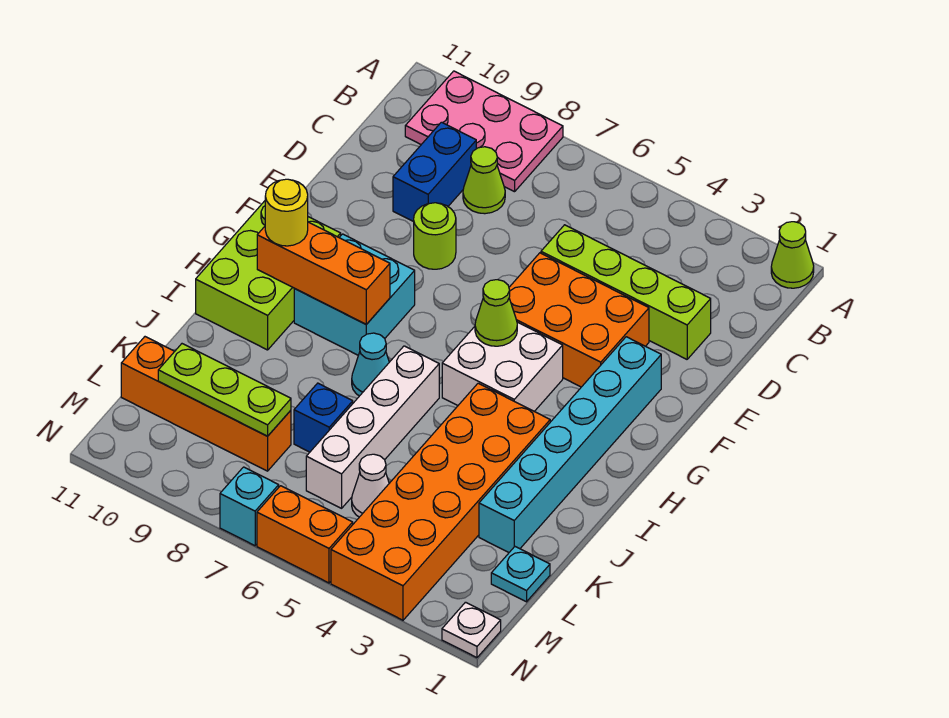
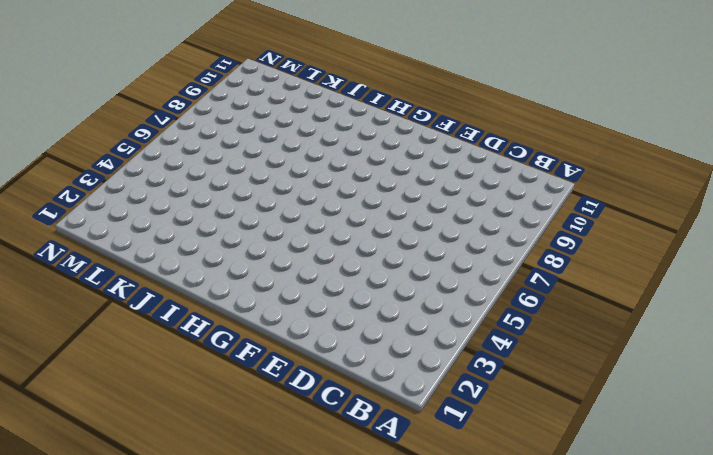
none -> lime cone A1 level 1
none -> pink plate A8:B10 level 1
none -> lime cone C8 level 1

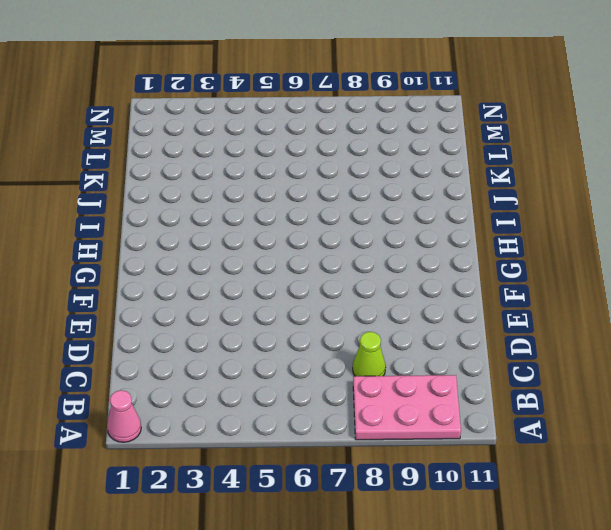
pink cone A1 level 1 -> lime cone A1 level 1
none -> blue brick C9:D9 level 1
none -> lime brick D2:D5 level 1
none -> orange brick E3:F5 level 1

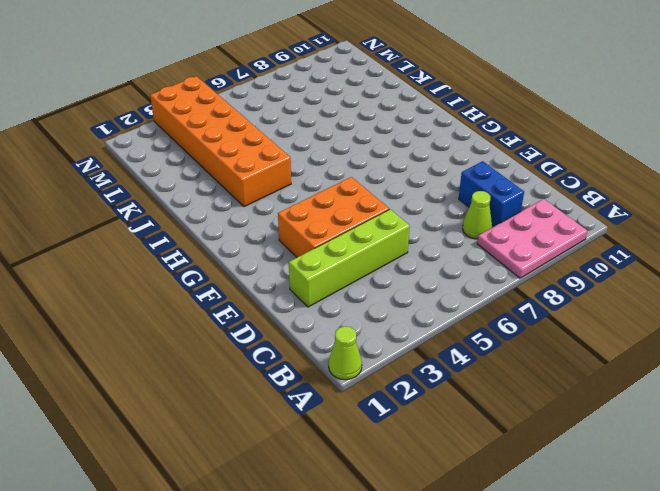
none -> lime round brick E8 level 1
none -> cyan brick F2:K2 level 1
none -> white brick G4:H5 level 1

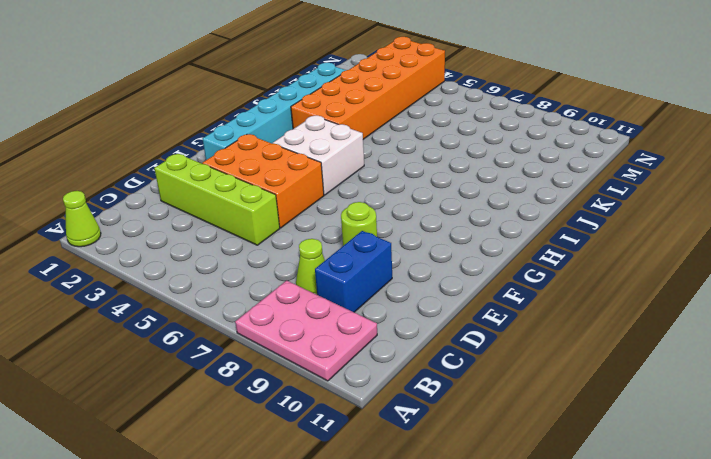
none -> cyan brick G8:H9 level 1
none -> lime brick G10:I11 level 1
none -> white brick I6:L6 level 1

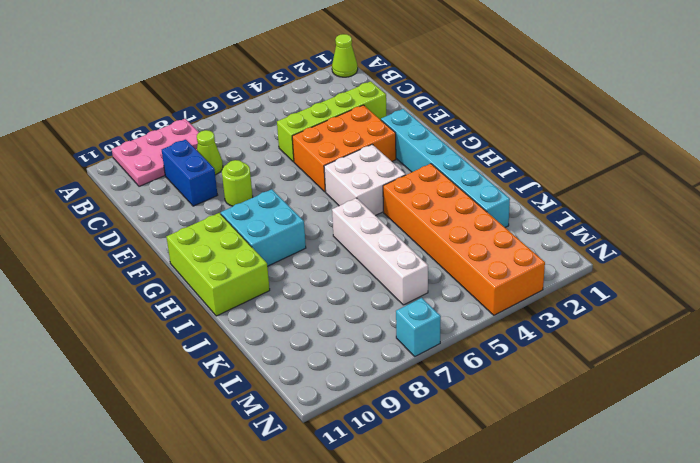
none -> cyan cone I7 level 1
none -> blue brick K7 level 1
none -> cyan plate L1 level 1

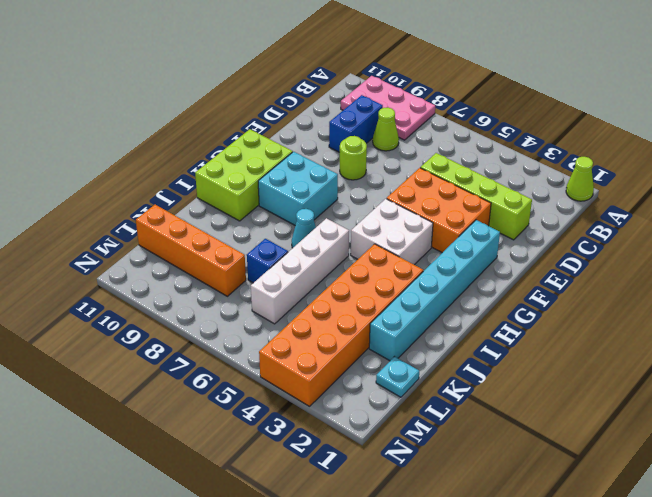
none -> white cone L5 level 1
none -> white plate N1 level 1
none -> orange brick N5:N6 level 1

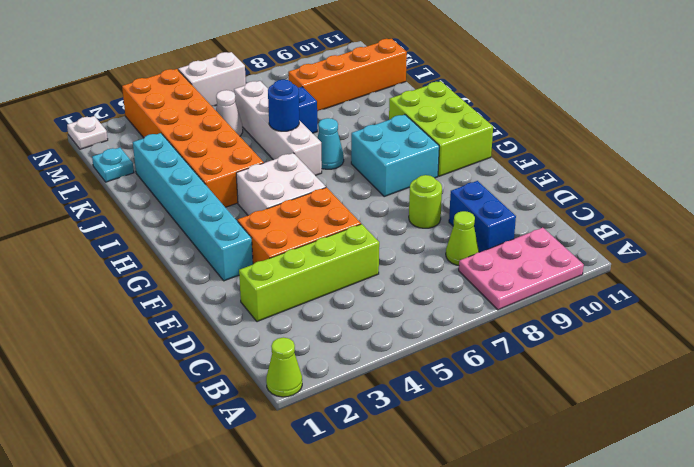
blue round brick J6 level 2 -> none
white brick N5:N6 level 1 -> orange brick N5:N6 level 1
none -> cyan brick N7 level 1
none -> lime cone G5 level 2
none -> orange brick H8:H10 level 2

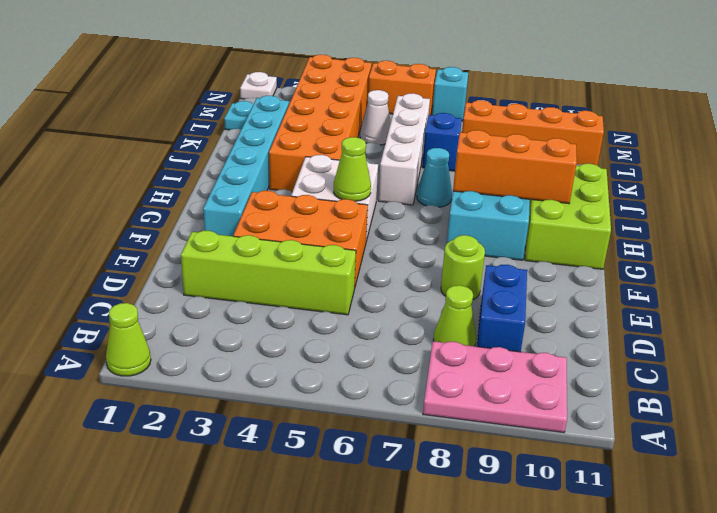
none -> lime plate L8:L10 level 2
none -> yellow round brick H10 level 3

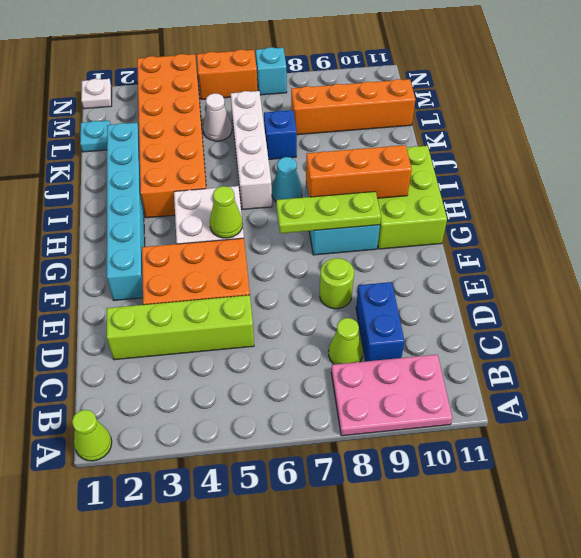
lime plate G7:G9 level 2 -> lime plate L8:L10 level 2
none -> yellow round brick H10 level 3

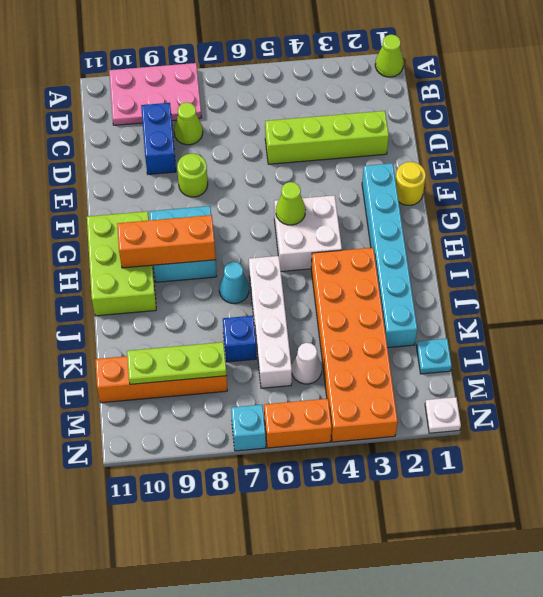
yellow round brick F1 level 1 -> yellow round brick H10 level 3
none -> orange brick E3:F5 level 1

